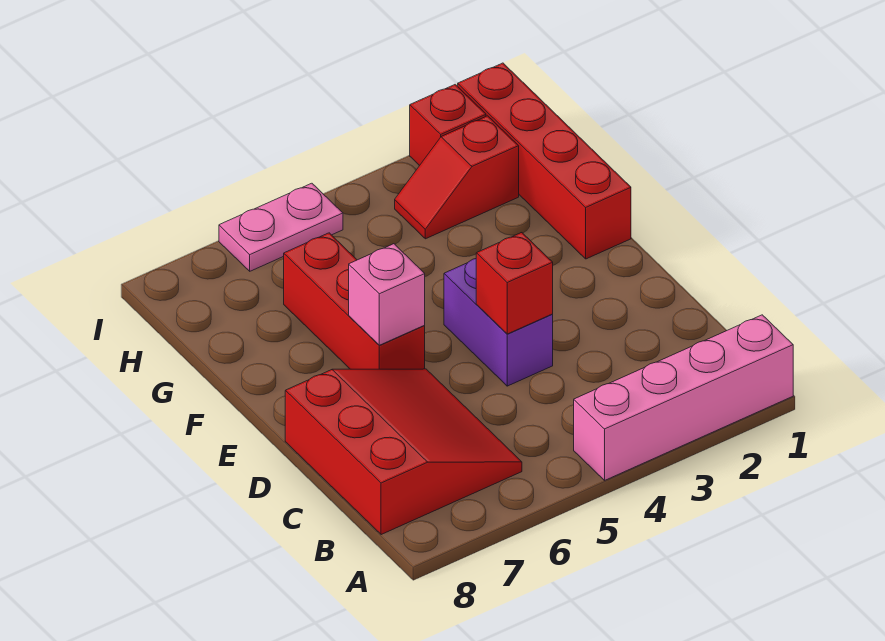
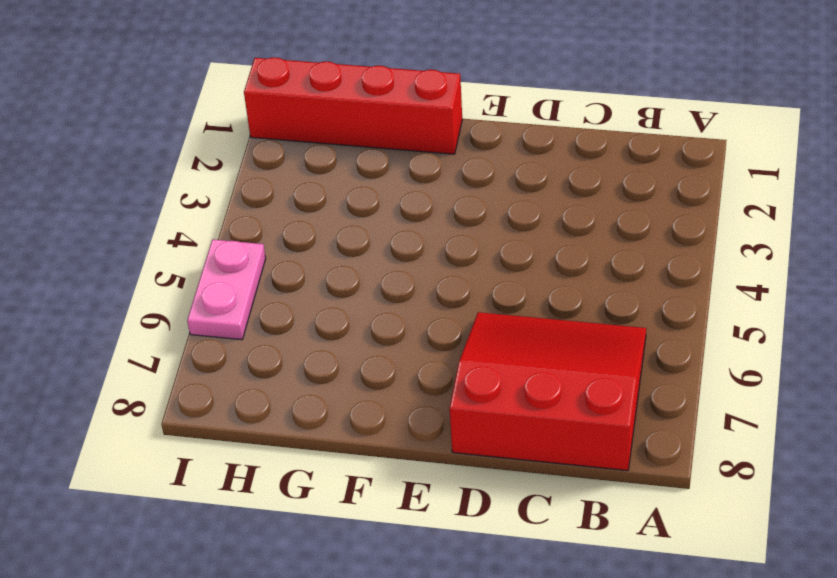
none -> pink brick A1:A4 level 1
none -> purple brick D4:E4 level 1

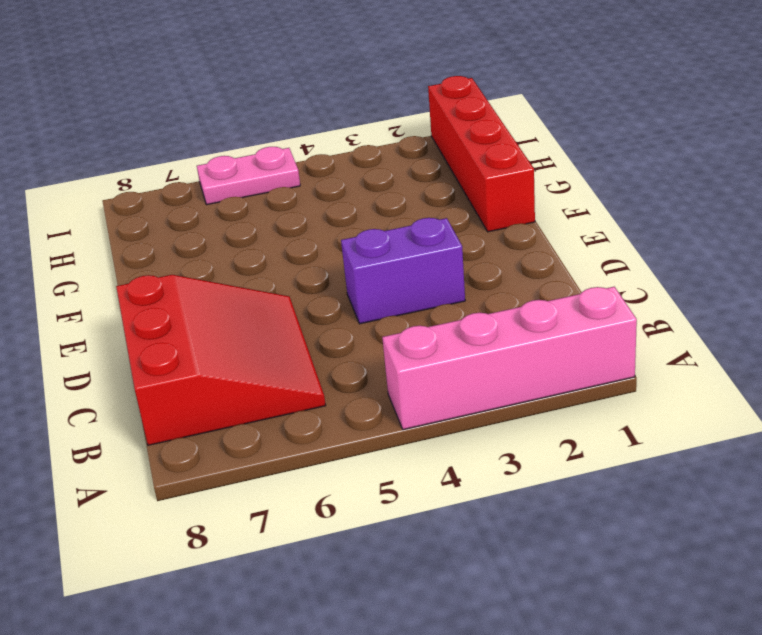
purple brick D3:D4 level 1 -> purple brick D4:E4 level 1
none -> red brick E6:G6 level 1
none -> red slope H2:H3 level 1 top 2

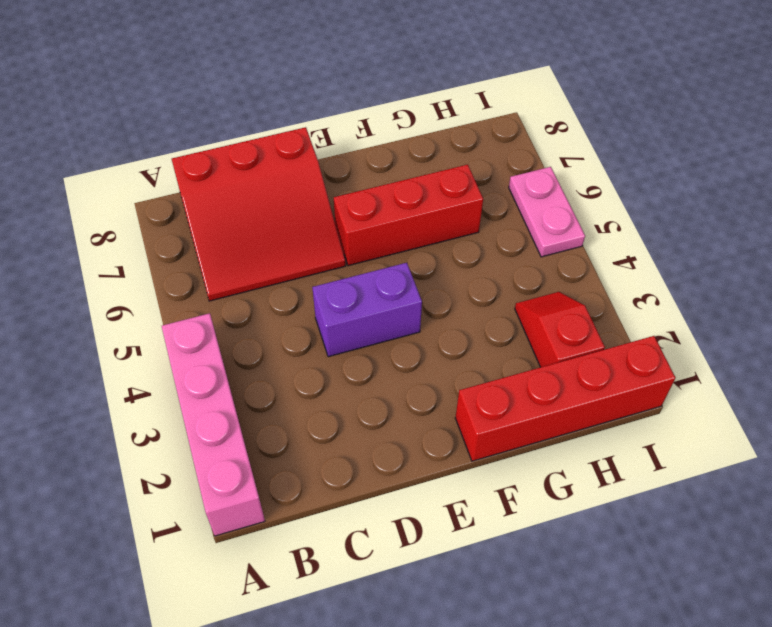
none -> red brick I2 level 1
none -> red brick D4 level 2

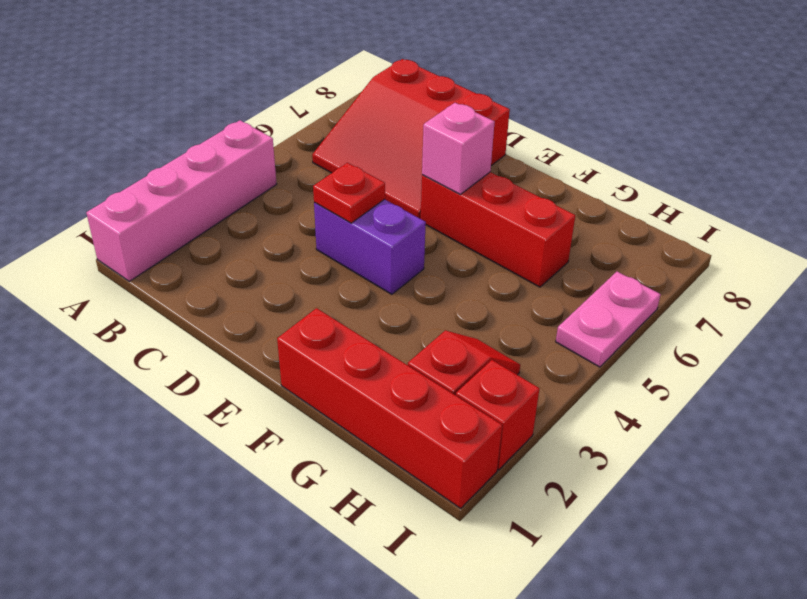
red plate D4 level 2 -> red brick D4 level 2

